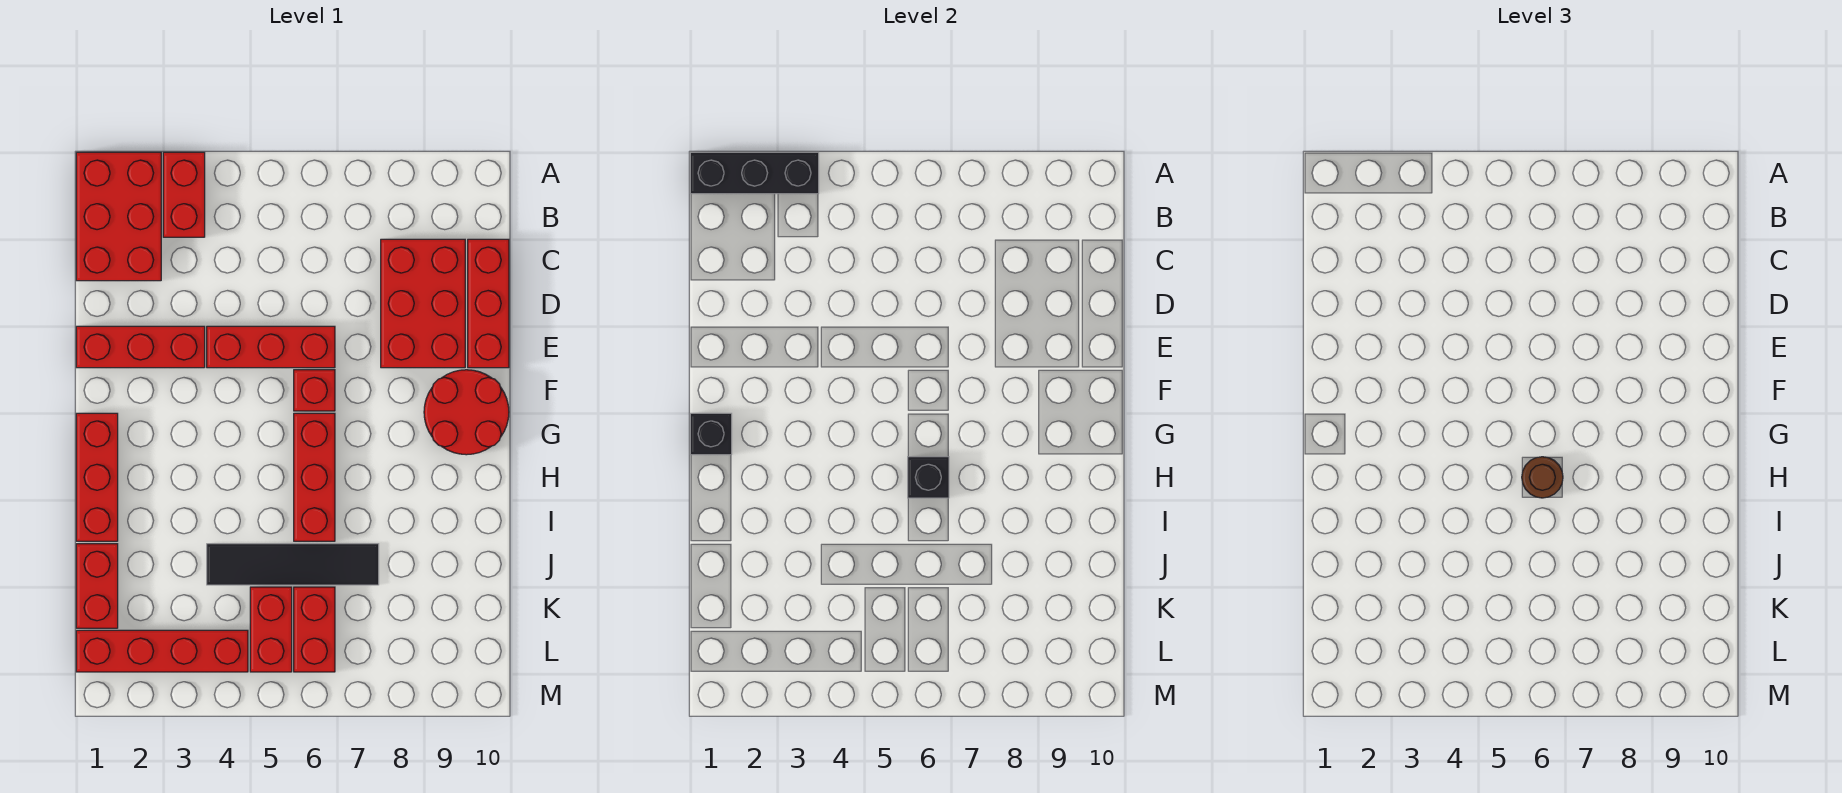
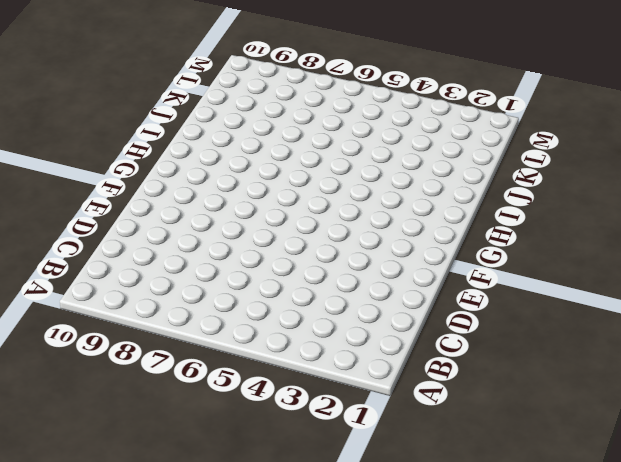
none -> red brick A1:C2 level 1
none -> red brick A3:B3 level 1
none -> red brick C8:E9 level 1

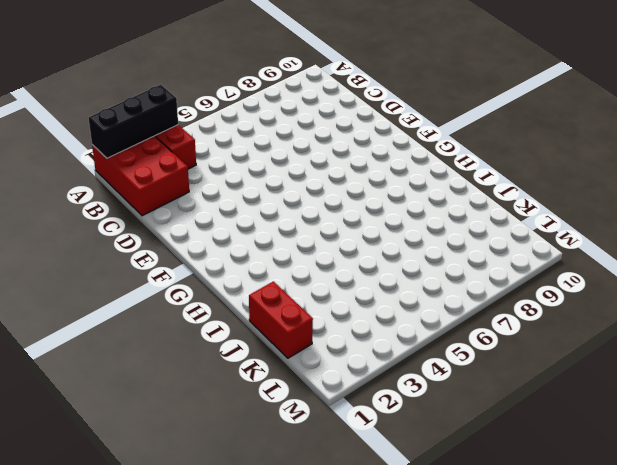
none -> red brick C8:E9 level 1
none -> red brick C10:E10 level 1
none -> red brick E1:E3 level 1

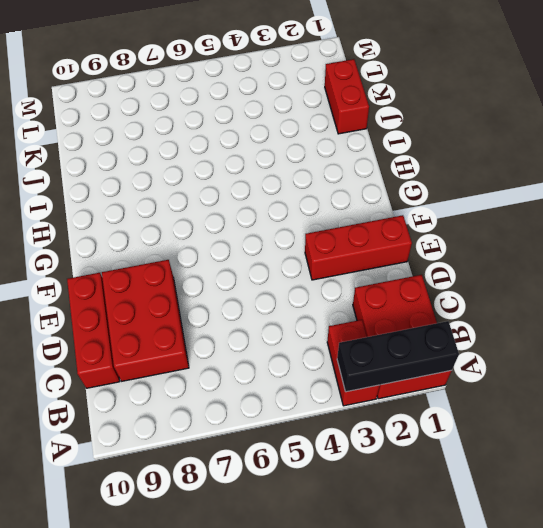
none -> red brick E4:E6 level 1
none -> red brick F6 level 1
none -> red round brick F9:G10 level 1

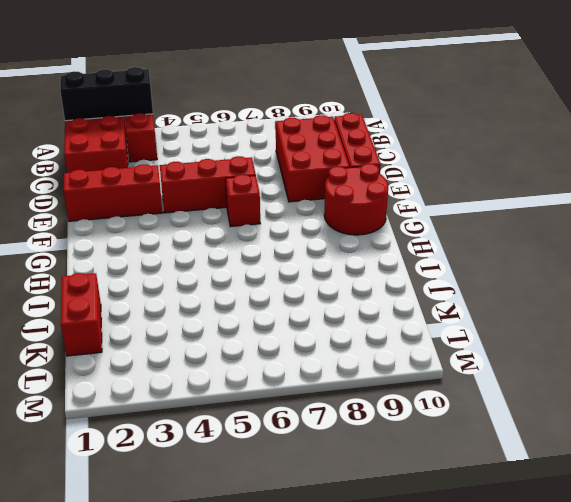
none -> red brick G1:I1 level 1
none -> red brick G6:I6 level 1
none -> black tile J4:J7 level 1

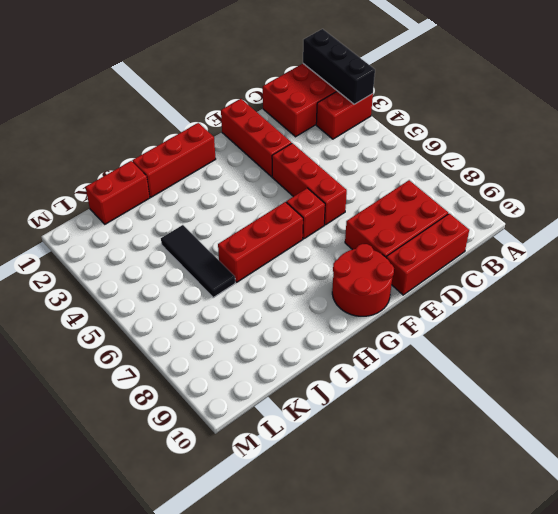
black tile J4:J6 level 1 -> black tile J4:J7 level 1
none -> red brick K5:L5 level 1
none -> red brick K6:L6 level 1
none -> red brick L1:L4 level 1

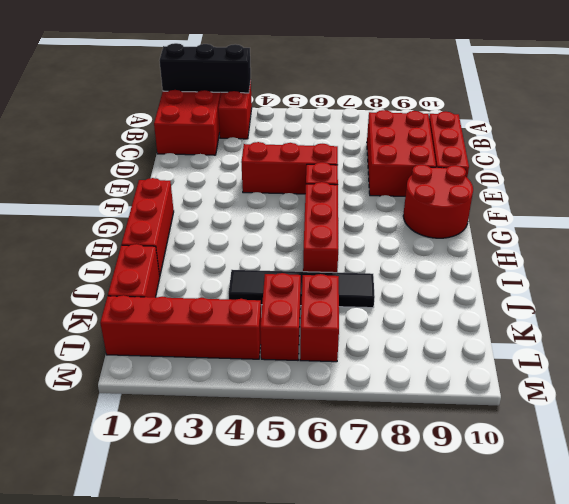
none -> red brick E1:E3 level 1
none -> black brick G1 level 2
none -> black brick H6 level 2

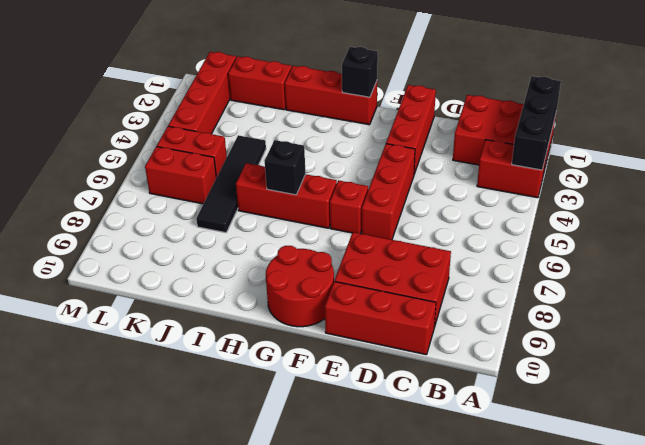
none -> brown round brick H6 level 3

